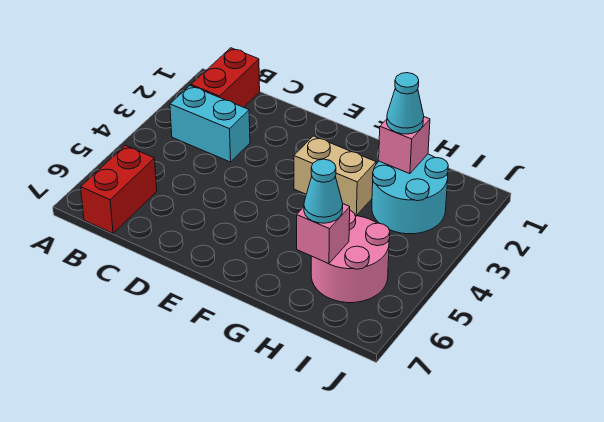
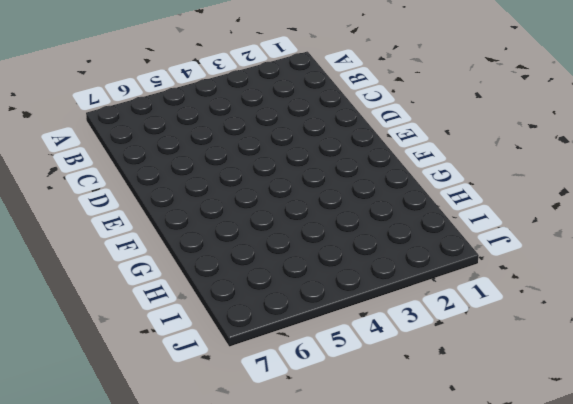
none -> red brick B1:B2 level 1
none -> cyan brick B3:C3 level 1

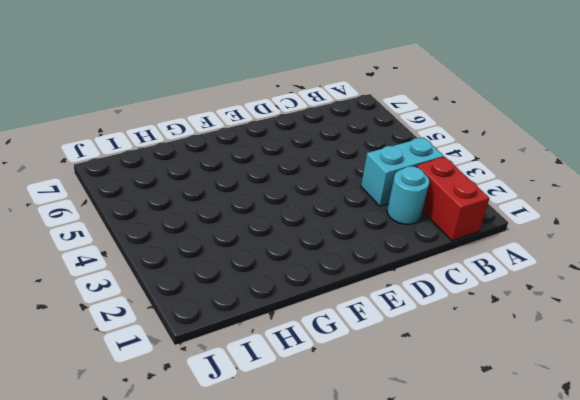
cyan round brick C2 level 1 -> none
none -> red brick B6:B7 level 1
none -> tan brick F3:G3 level 1

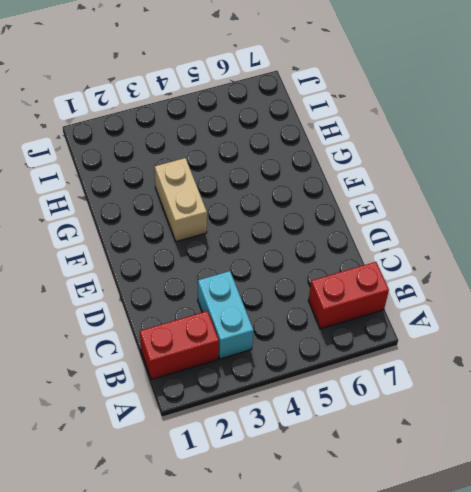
none -> cyan round brick H2:I3 level 1
none -> pink round brick H5:I6 level 1

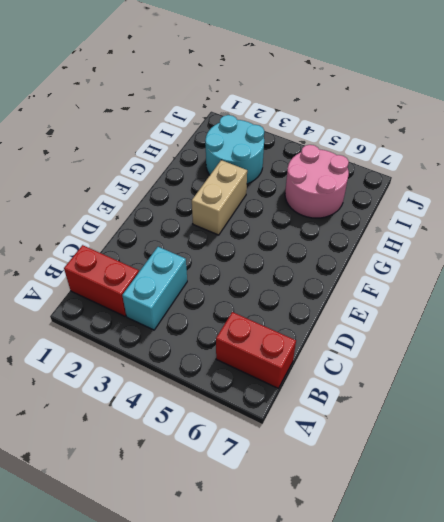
none -> pink brick H2 level 2
none -> pink brick H6 level 2

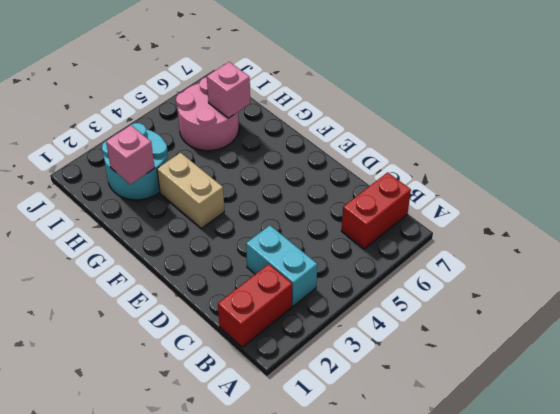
none -> cyan cone H2 level 3
none -> cyan cone H6 level 3

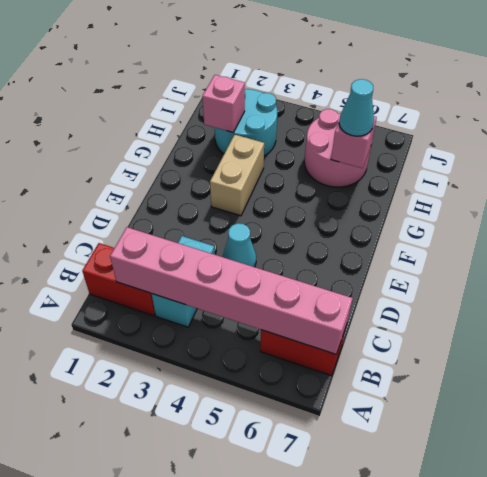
pink brick B2:B7 level 2 -> none
cyan cone D4 level 1 -> cyan cone H2 level 3

